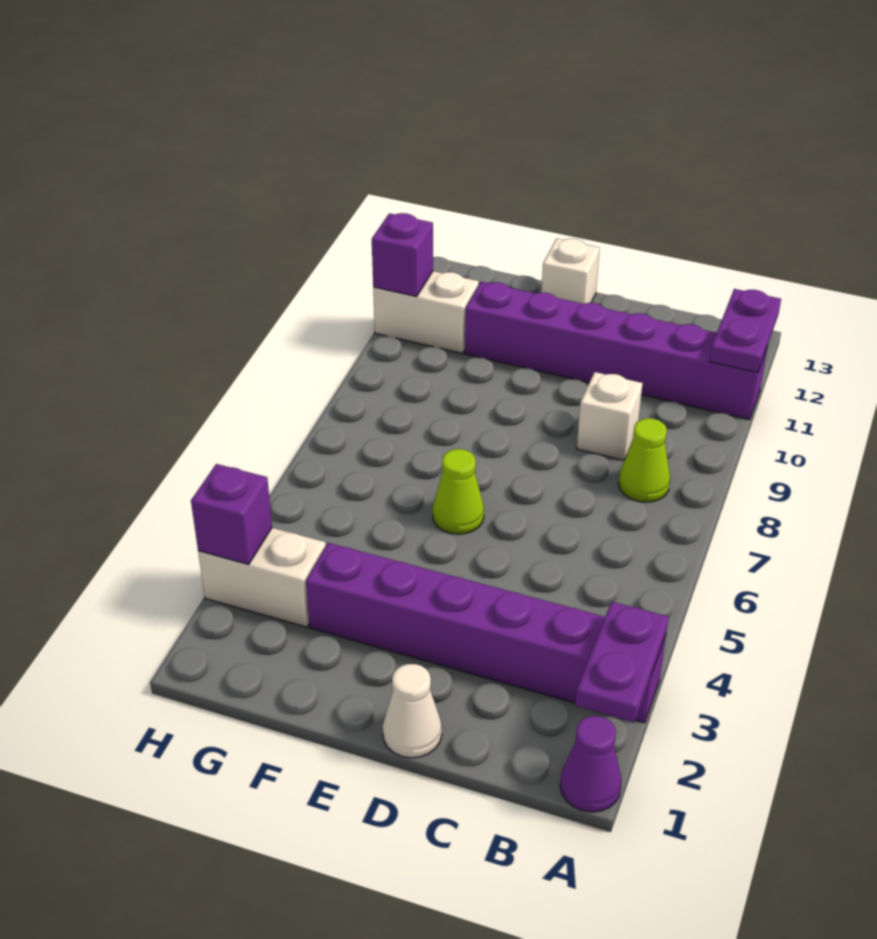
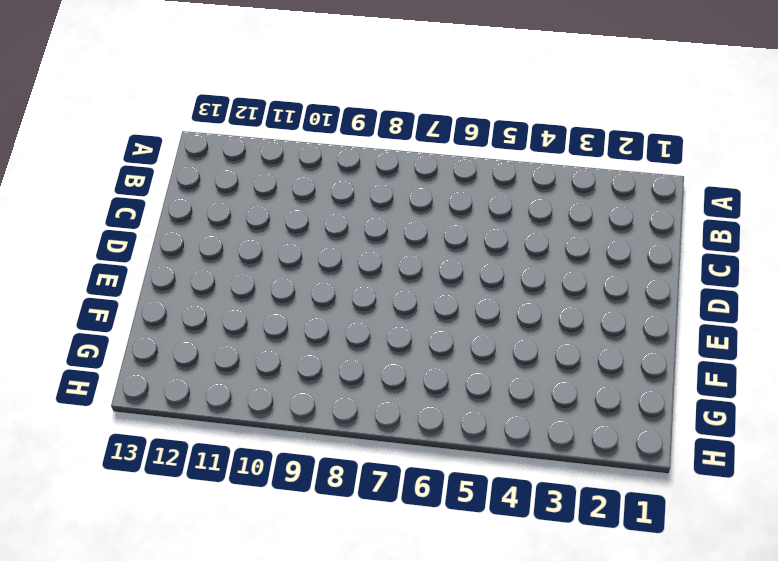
none -> purple cone A1 level 1
none -> purple brick A3:F3 level 1
none -> purple brick A11:F11 level 1

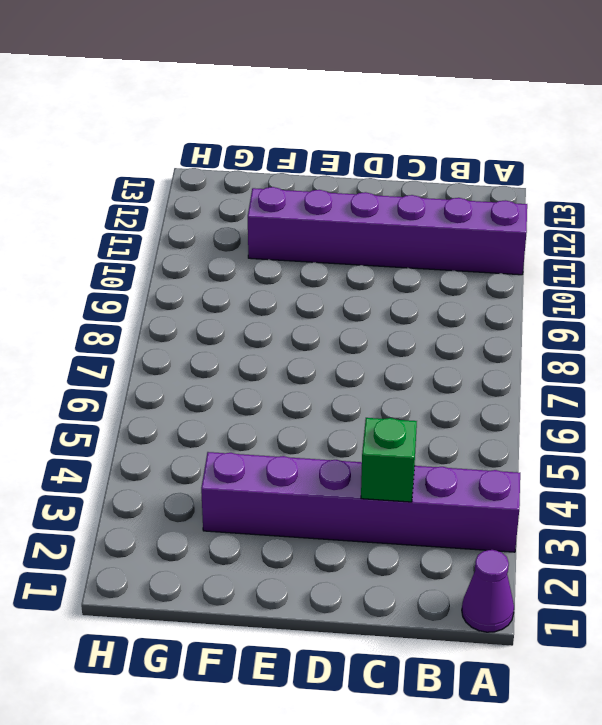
green brick C3 level 2 -> none
none -> lime cone B8 level 1
none -> white brick C9 level 1
none -> white cone D1 level 1

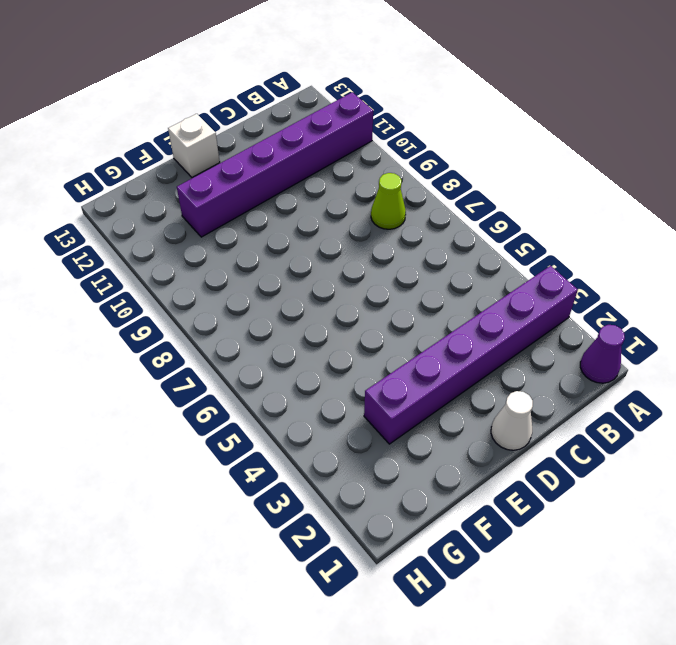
none -> white brick C9 level 1
none -> lime cone E6 level 1
none -> white brick G3:H3 level 1

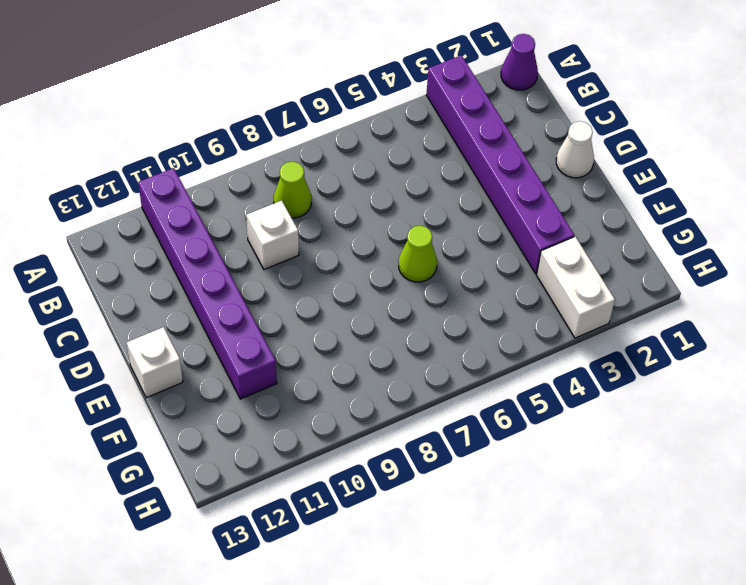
none -> white brick G11:H11 level 1
none -> purple plate A2:A3 level 2
none -> purple plate A11:A12 level 2

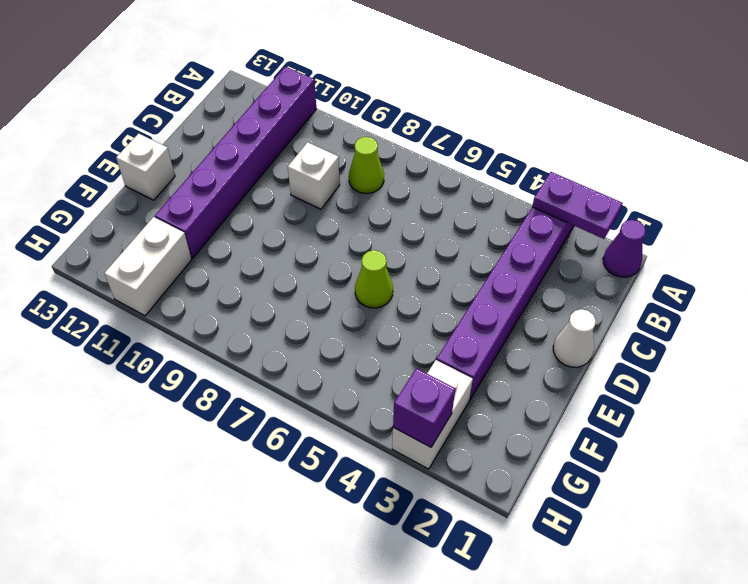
none -> purple plate A11:A12 level 2
none -> purple brick H11 level 2

